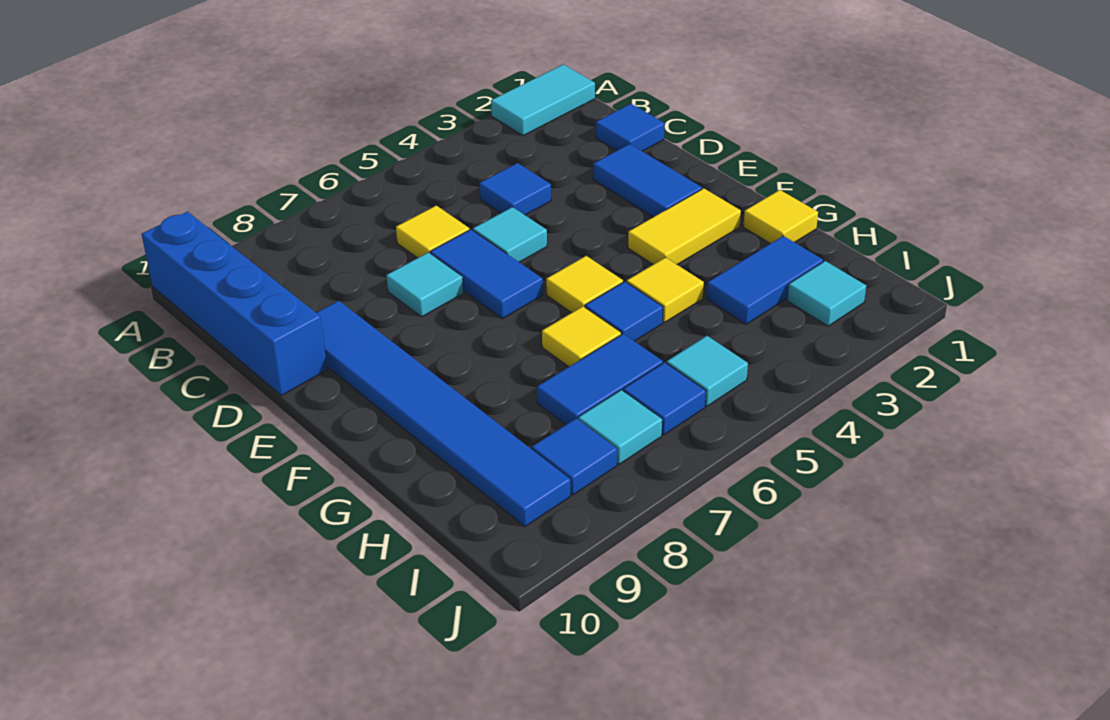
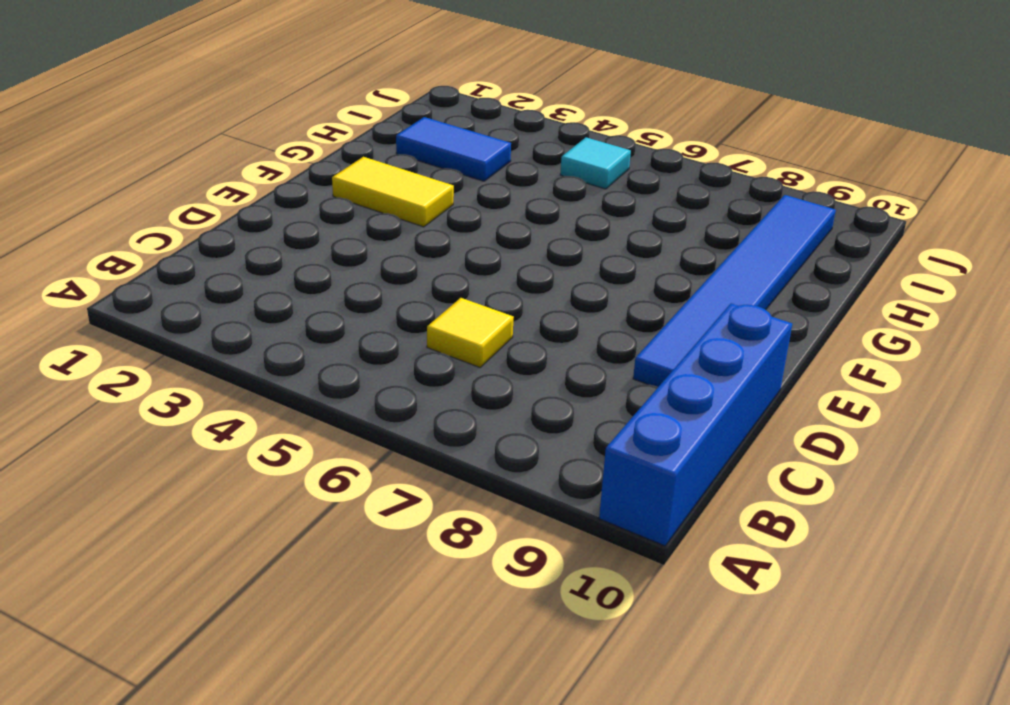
none -> cyan tile A1:A2 level 1
none -> blue tile C1 level 1
none -> blue tile C4 level 1

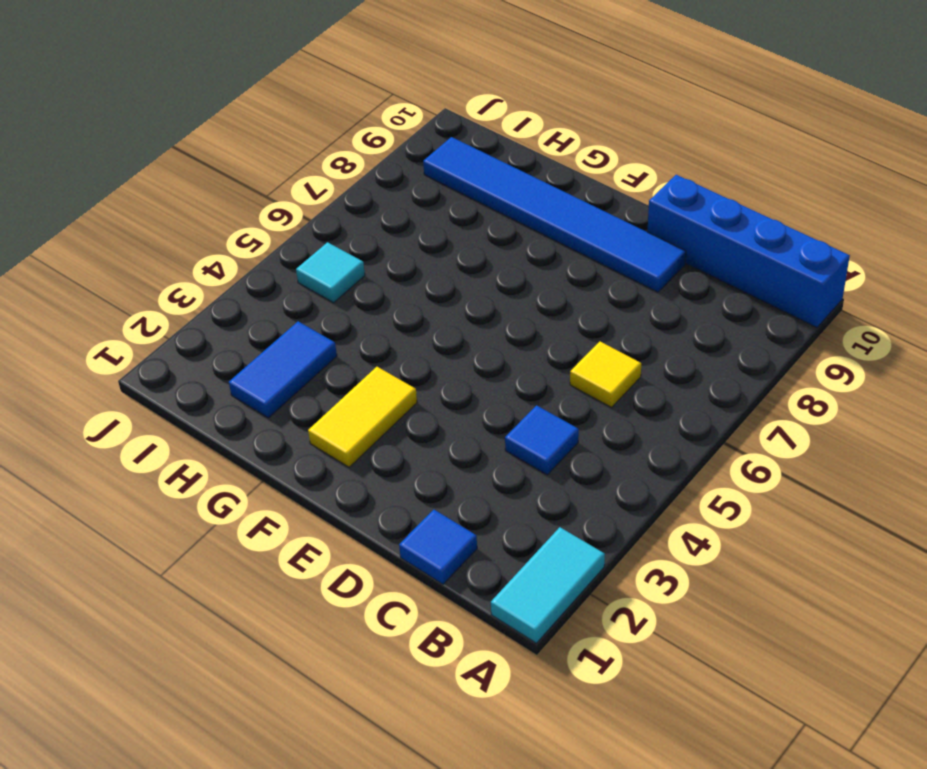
none -> blue tile D2:E2 level 1
none -> cyan tile D5 level 1
none -> blue tile D6:E6 level 1

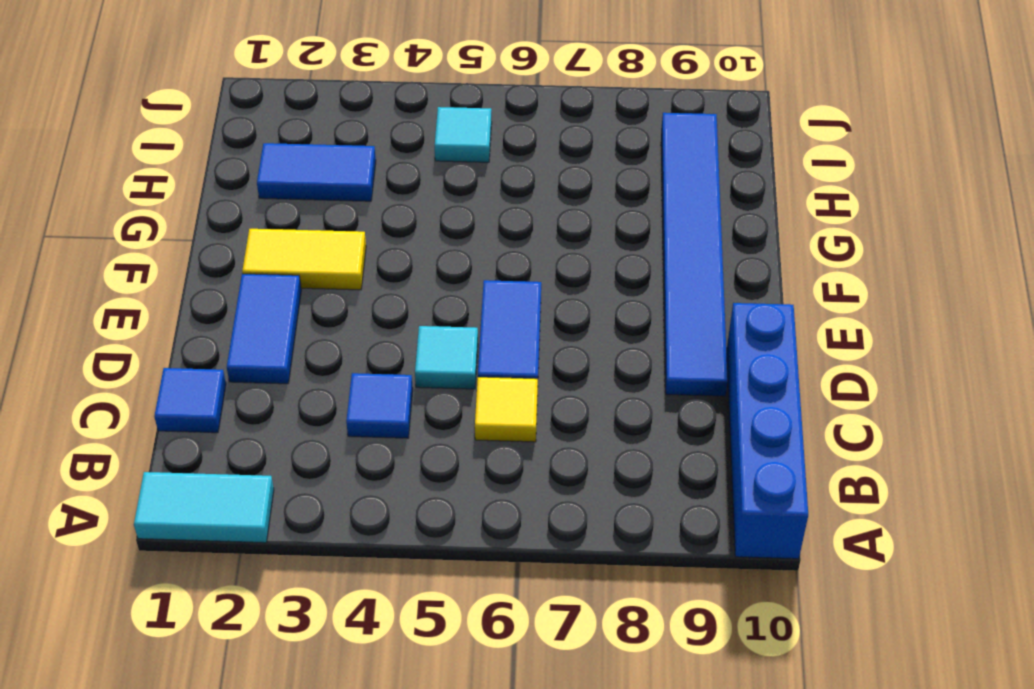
none -> cyan tile D7 level 1
none -> yellow tile F5 level 1
none -> yellow tile G1 level 1

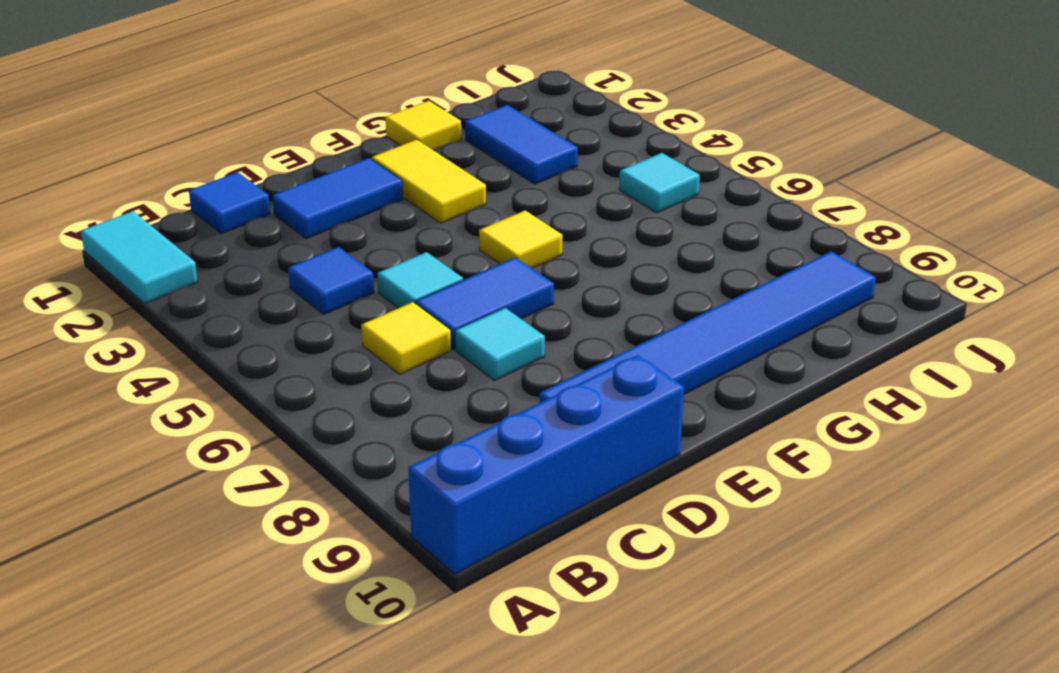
none -> yellow tile G4 level 1
none -> blue tile G5 level 1
none -> yellow tile G6 level 1

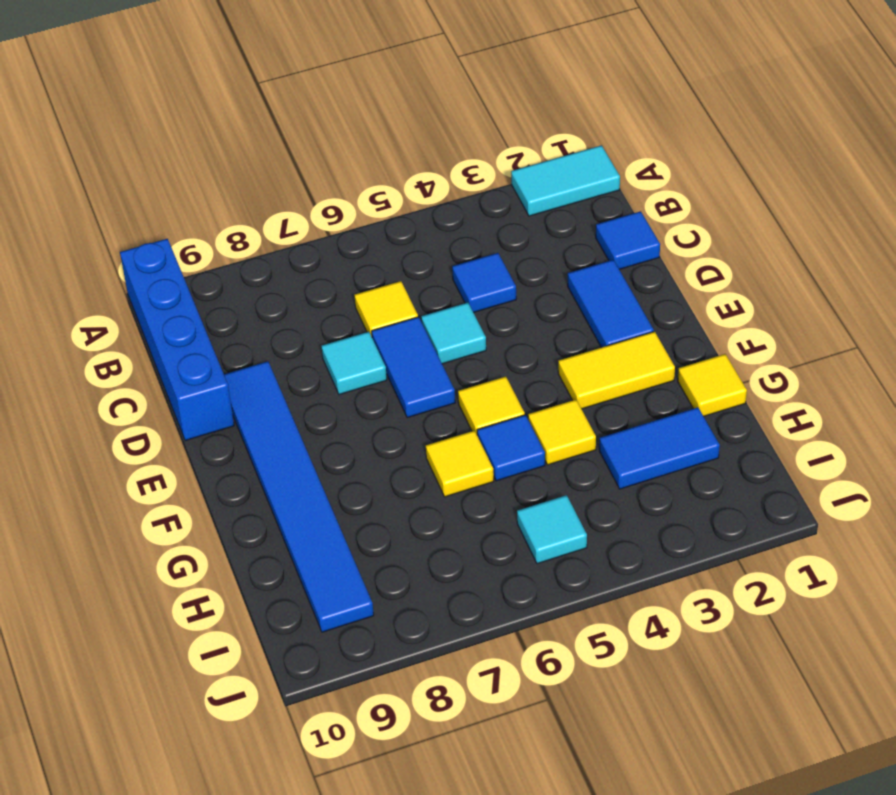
none -> blue tile H6:H7 level 1
none -> cyan tile I2 level 1
none -> blue tile I6 level 1

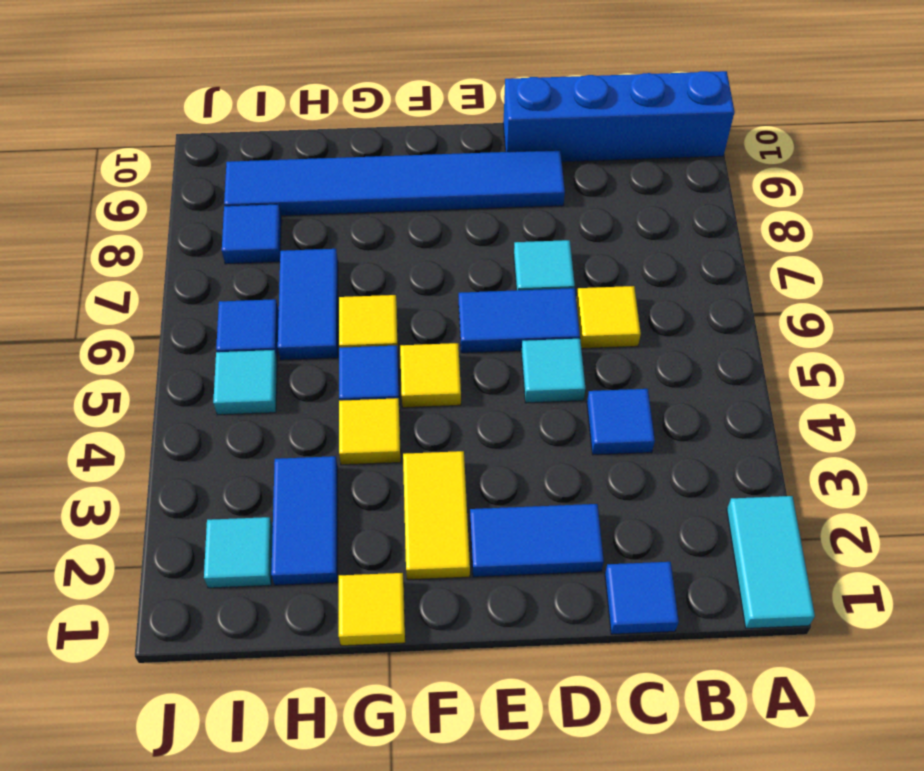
none -> cyan tile I7 level 1

